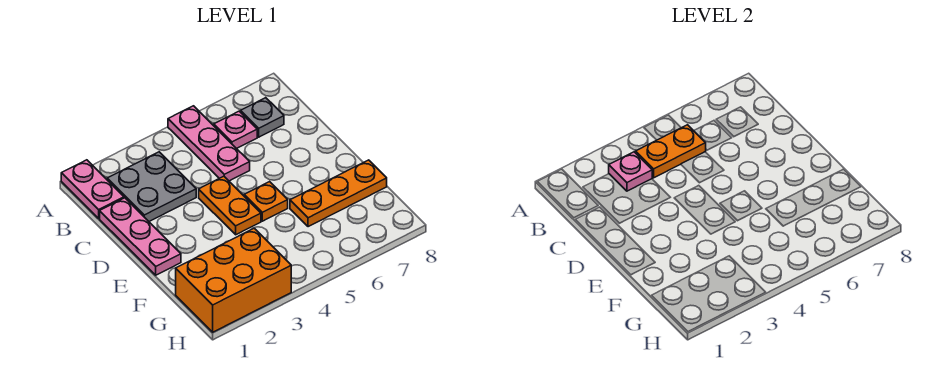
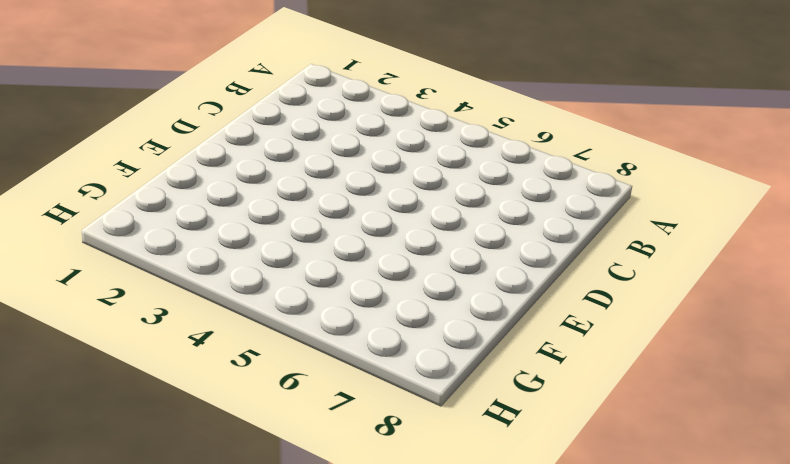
none -> pink plate A1:B1 level 1
none -> pink plate A5:C5 level 1
none -> grey plate B2:C3 level 1

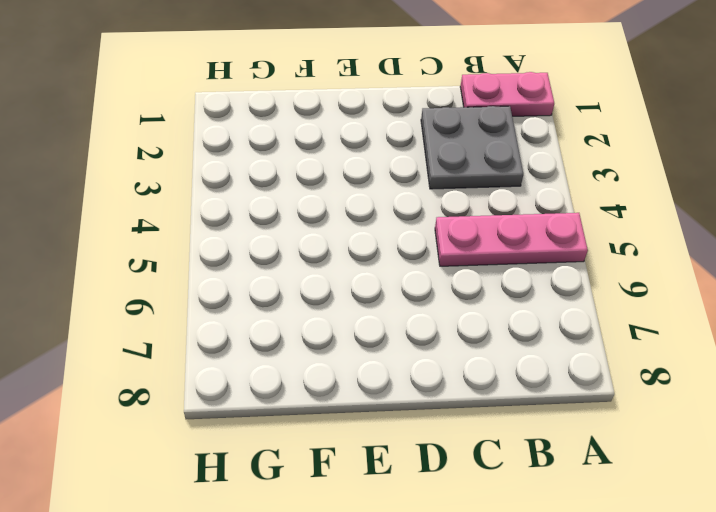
none -> pink plate B6 level 1
none -> grey plate B7 level 1
none -> pink plate C1:E1 level 1

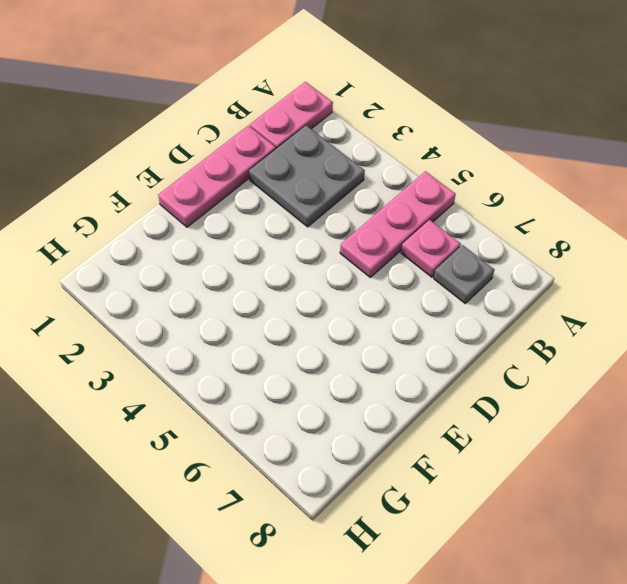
none -> orange plate D4:E4 level 1
none -> orange plate E5 level 1
none -> orange plate F6:F8 level 1

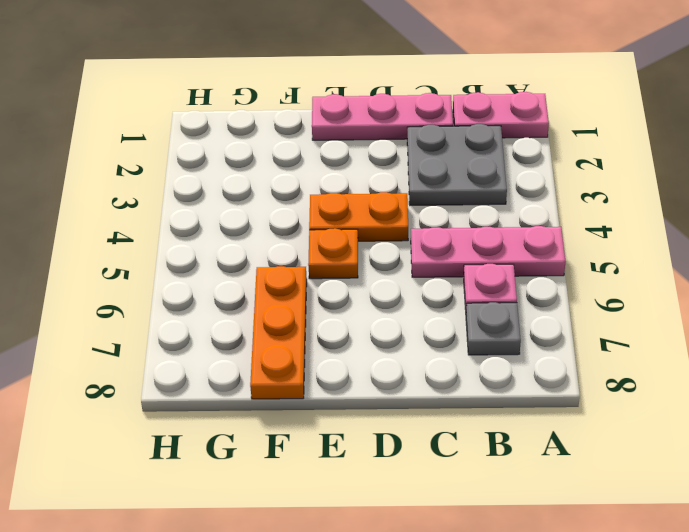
none -> orange brick G1:H3 level 1
none -> pink plate B3 level 2
none -> orange plate B4:B5 level 2

